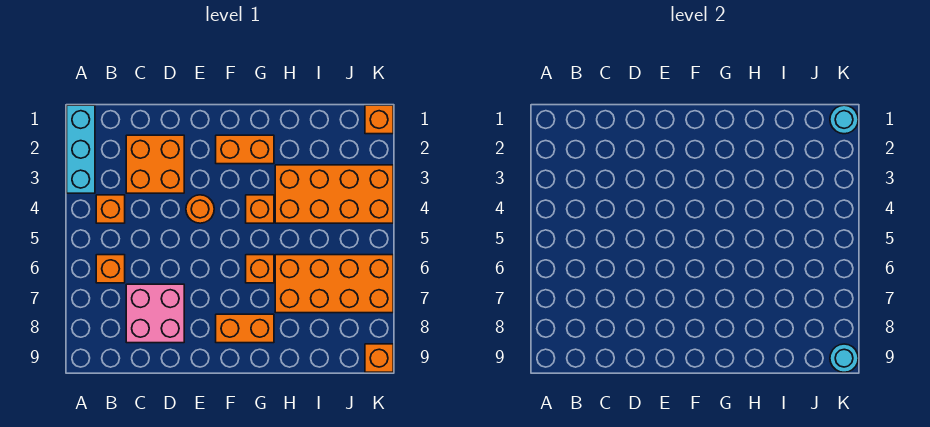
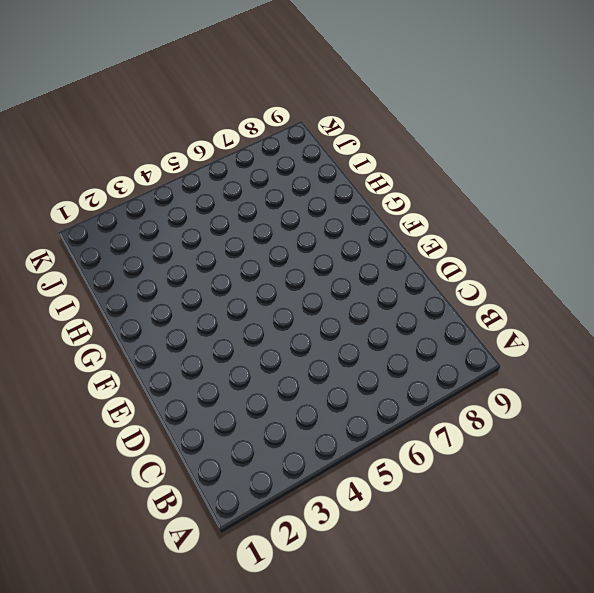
none -> cyan brick A1:A3 level 1
none -> orange brick B4 level 1
none -> orange brick B6 level 1

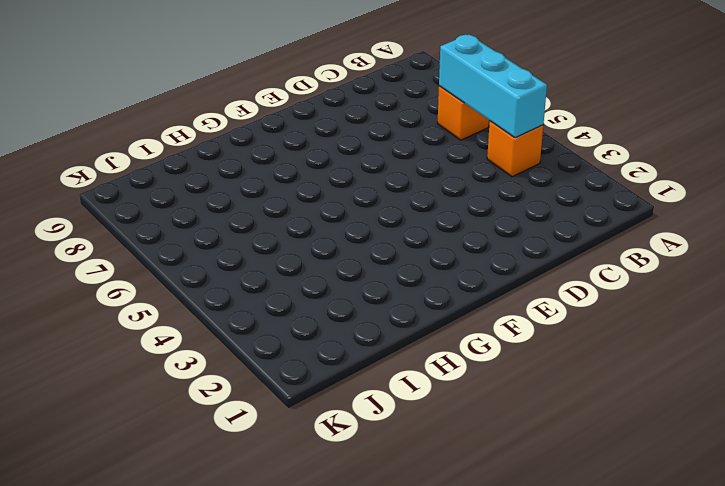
cyan brick B4:B6 level 2 -> cyan brick A1:A3 level 1
none -> orange brick C2:D3 level 1
none -> pink brick C7:D8 level 1
none -> orange round brick E4 level 1

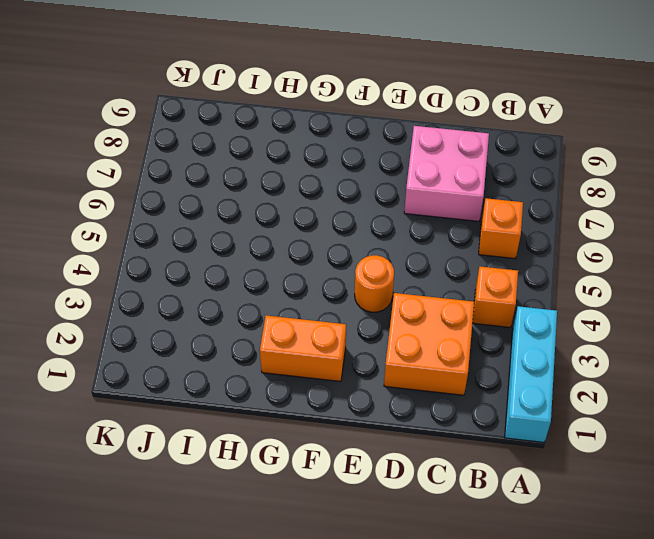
none -> orange brick F8:G8 level 1
none -> orange brick G4 level 1
none -> orange brick G6 level 1

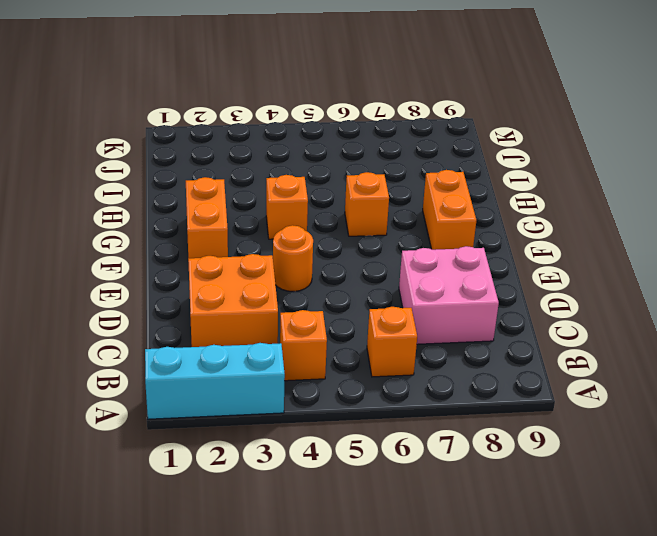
none -> orange brick H3:K4 level 1
none -> orange brick H6:K7 level 1
none -> orange brick K1 level 1

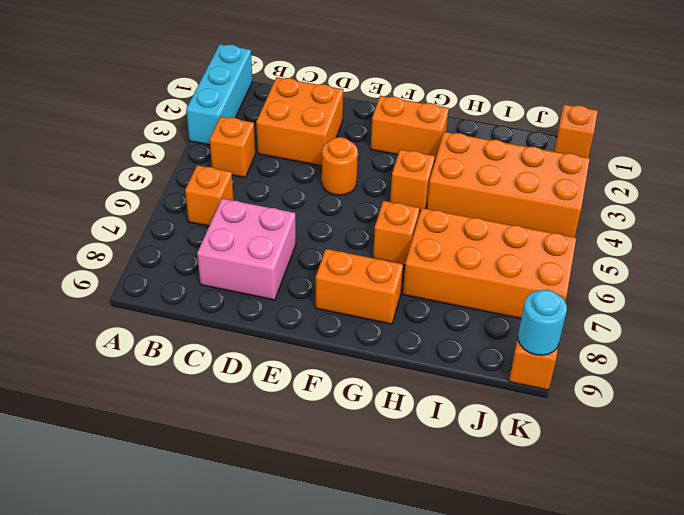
none -> cyan round brick K1 level 2

